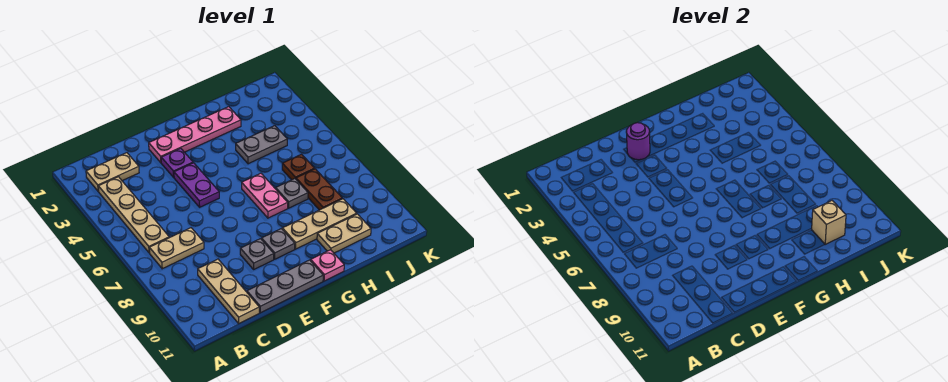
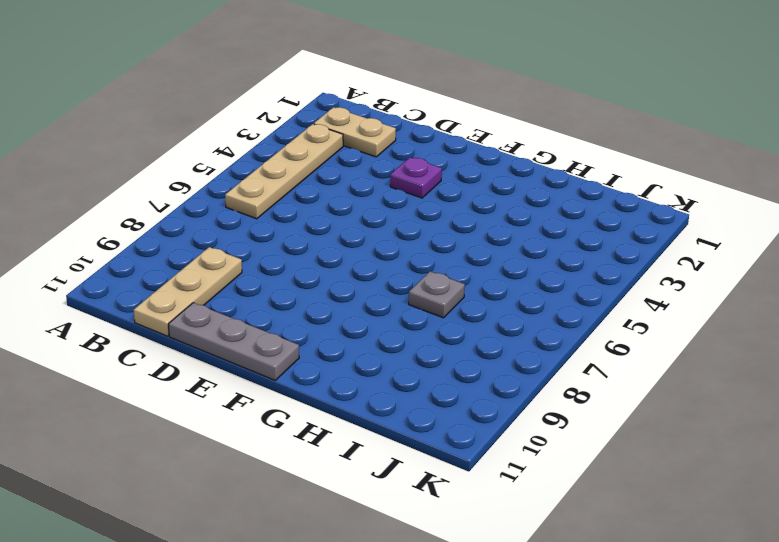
none -> tan plate B7:C7 level 1
none -> pink plate E2:H2 level 1
none -> purple plate E4:E5 level 1

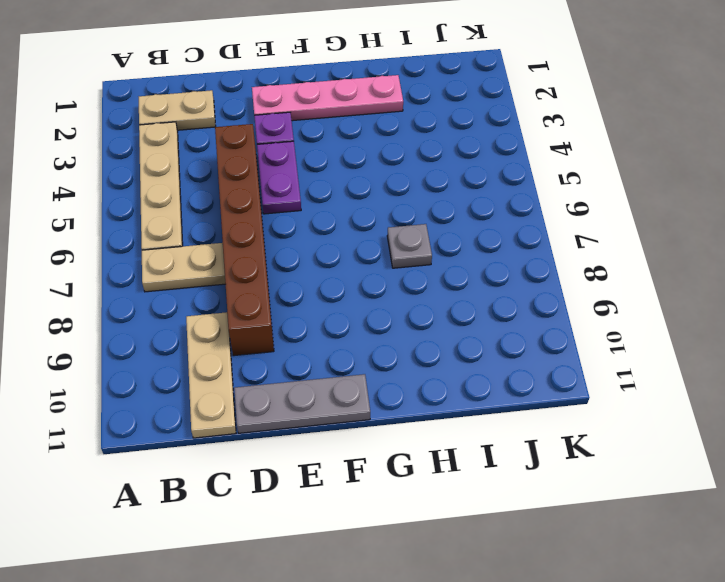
brown brick D4:D9 level 1 -> none
none -> grey plate E9 level 1
none -> grey plate F9 level 1
none -> pink plate G6:G7 level 1

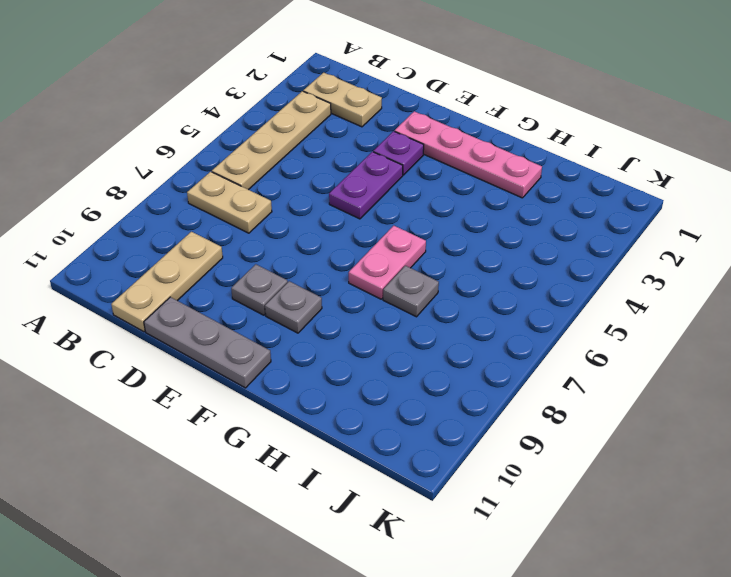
none -> tan plate G9:I9 level 1
none -> pink plate G11 level 1
none -> grey plate H4:I4 level 1

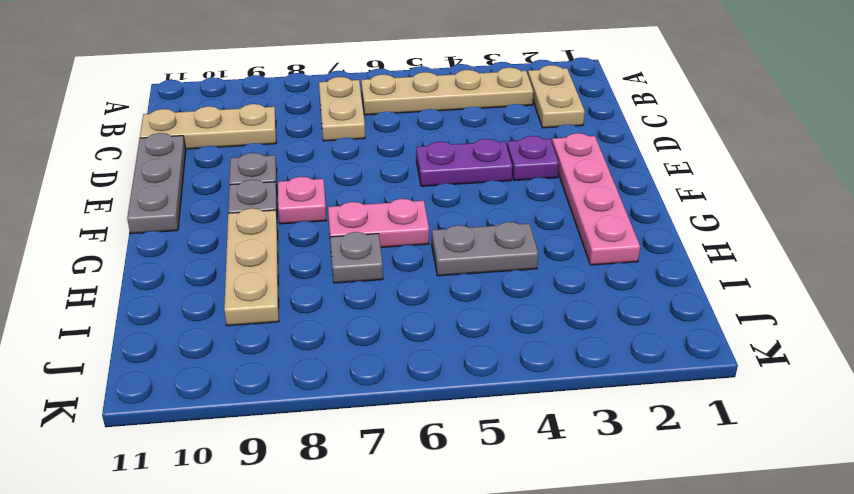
pink plate F8 level 1 -> pink plate G11 level 1
grey plate H4:H5 level 1 -> grey plate H4:I4 level 1
none -> tan plate H10:I10 level 1
none -> brown plate I6 level 1
none -> brown plate I7:I8 level 1

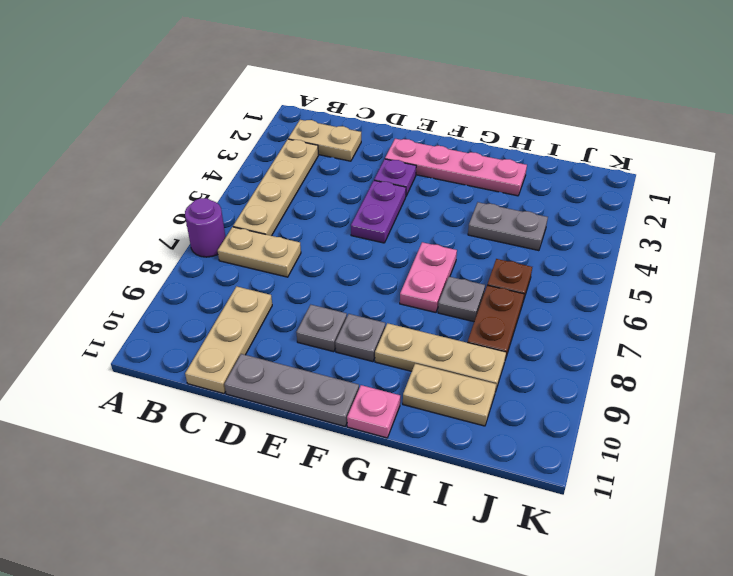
purple round brick A7 level 1 -> purple round brick E2 level 2
none -> tan brick I10 level 2

